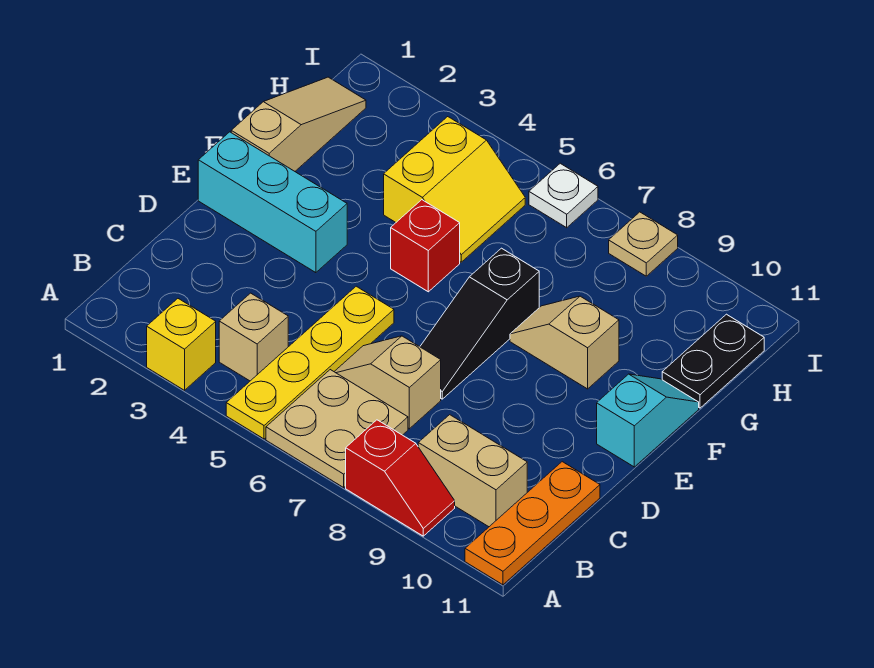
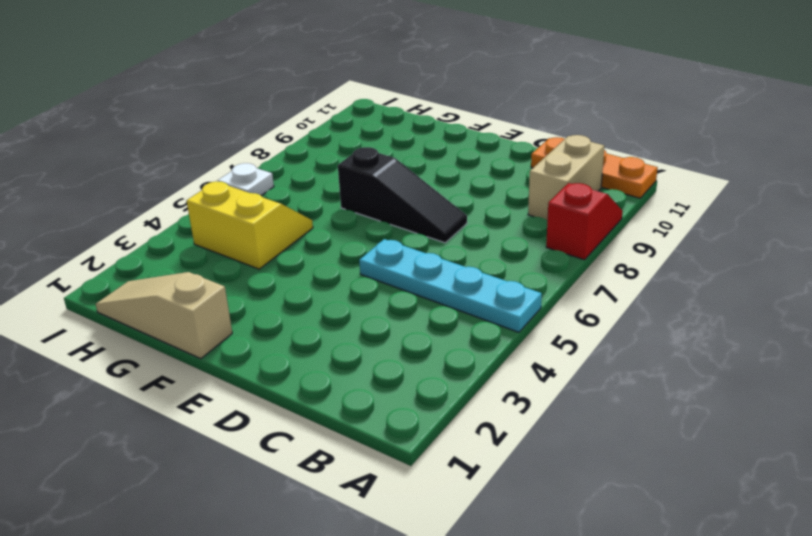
cyan plate A5:D5 level 1 -> yellow plate A5:D5 level 1
none -> yellow brick A3 level 1
none -> tan plate A6:B7 level 1
none -> tan brick B4 level 1

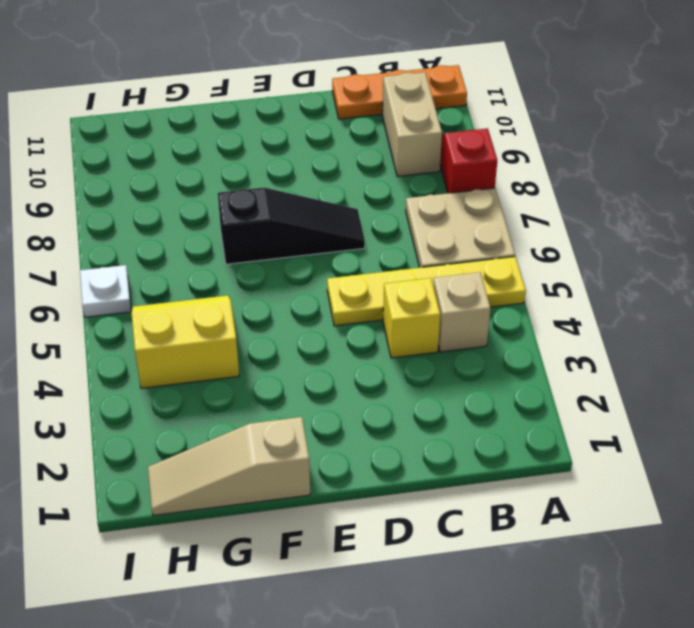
yellow brick C4 level 1 -> yellow brick A3 level 1
none -> tan slope C6:C7 level 1 top 7
none -> cyan brick E1:E3 level 1
none -> cyan slope E11:F11 level 1 top E

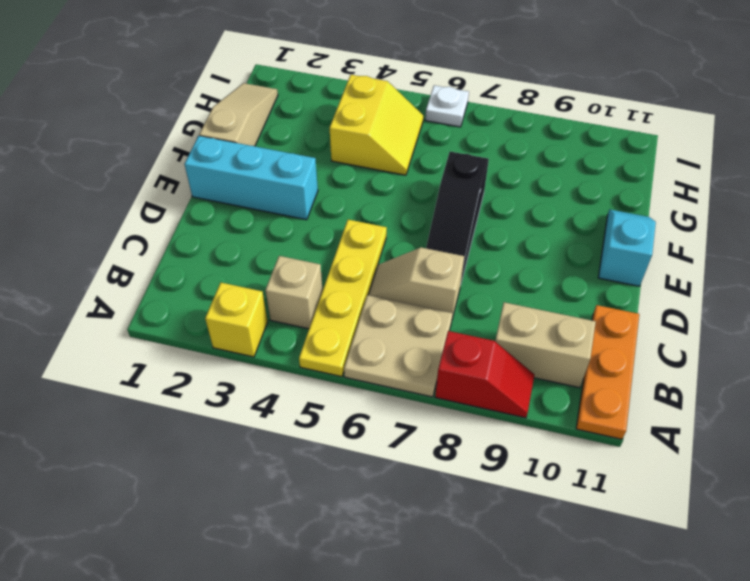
none -> red brick F5 level 1
none -> tan slope F8:F9 level 1 top 9
none -> black plate G11:H11 level 1

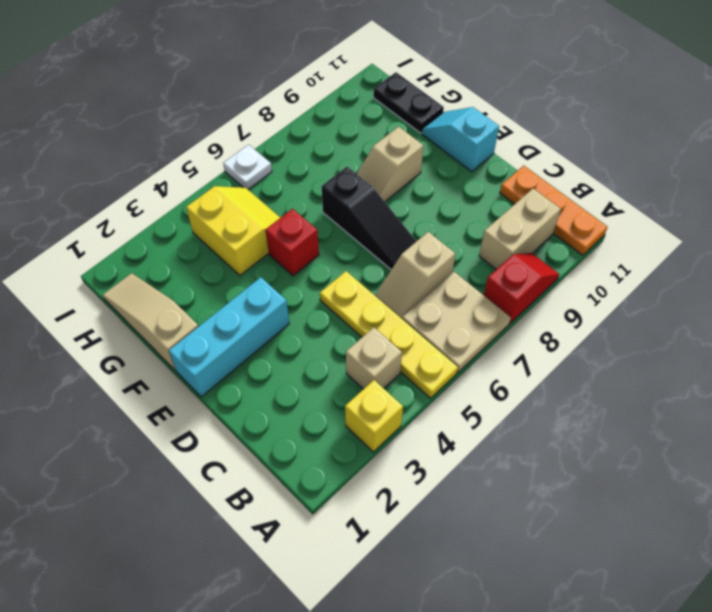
none -> tan plate I8 level 1

